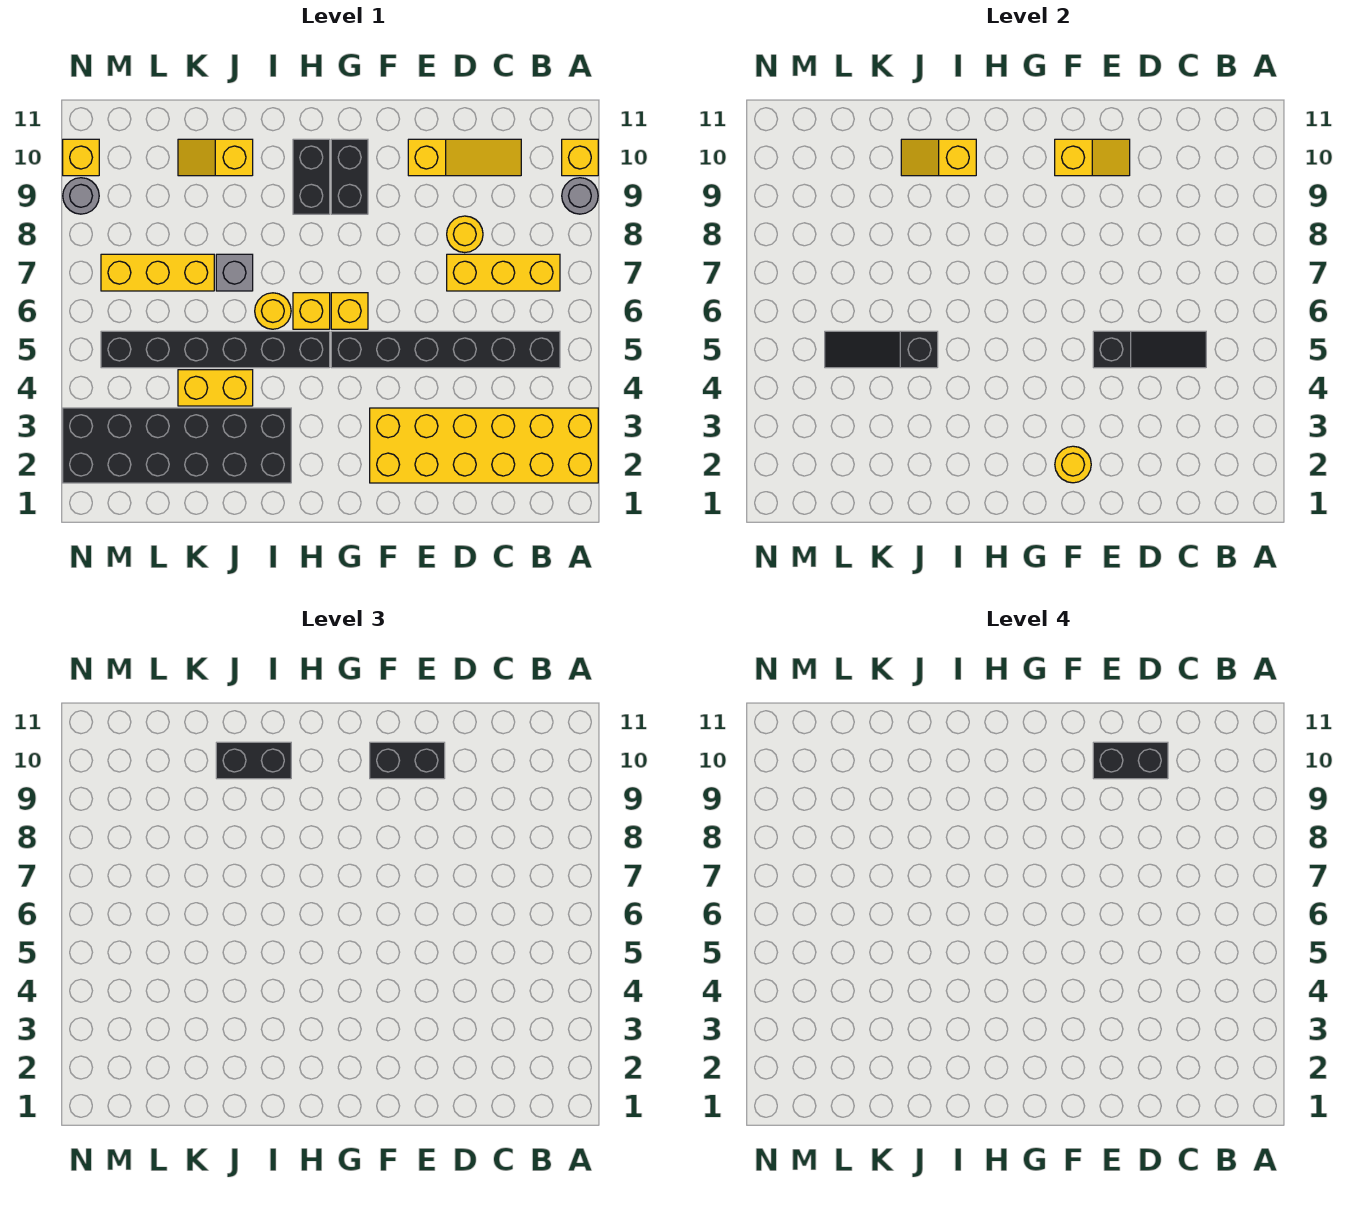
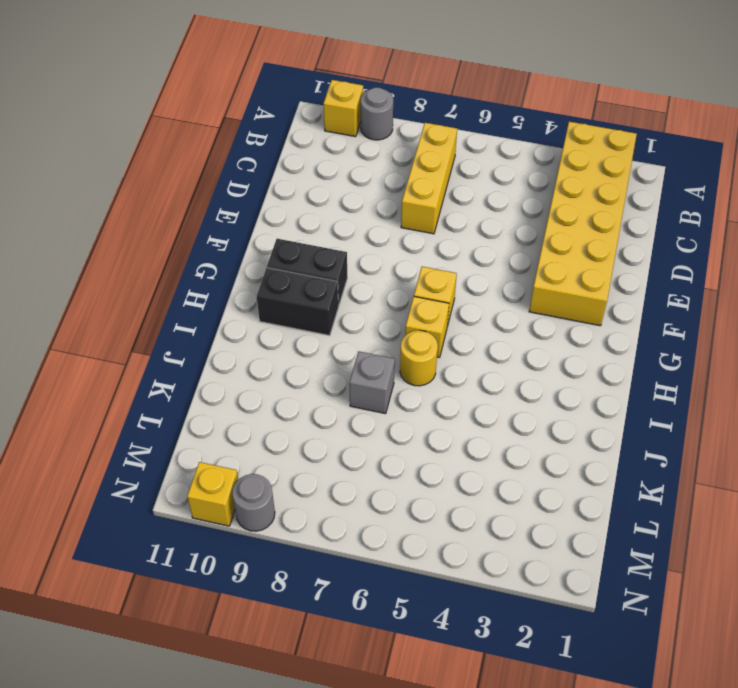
none -> black brick B5:G5 level 1
none -> yellow slope C10:E10 level 1 top E
none -> yellow round brick D8 level 1

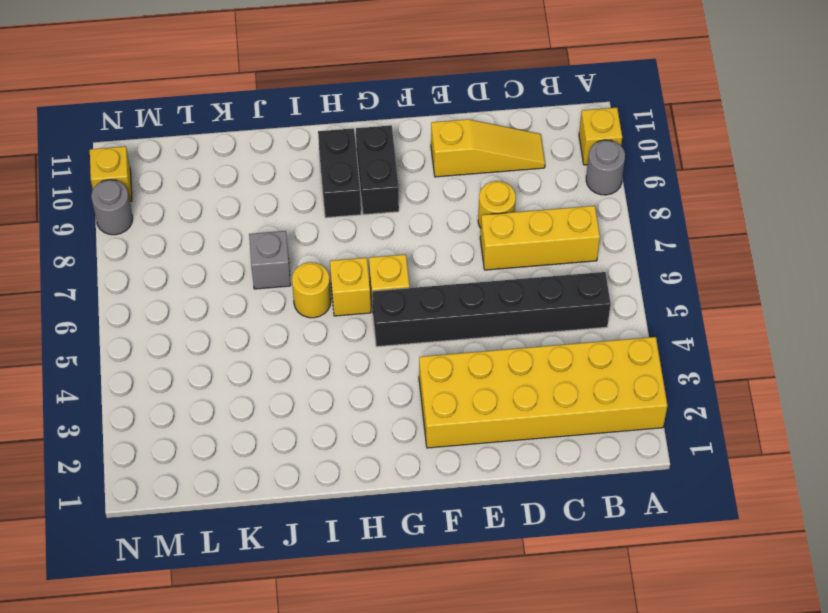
none -> black brick H5:M5 level 1
none -> black brick I2:N3 level 1
none -> yellow brick J4:K4 level 1

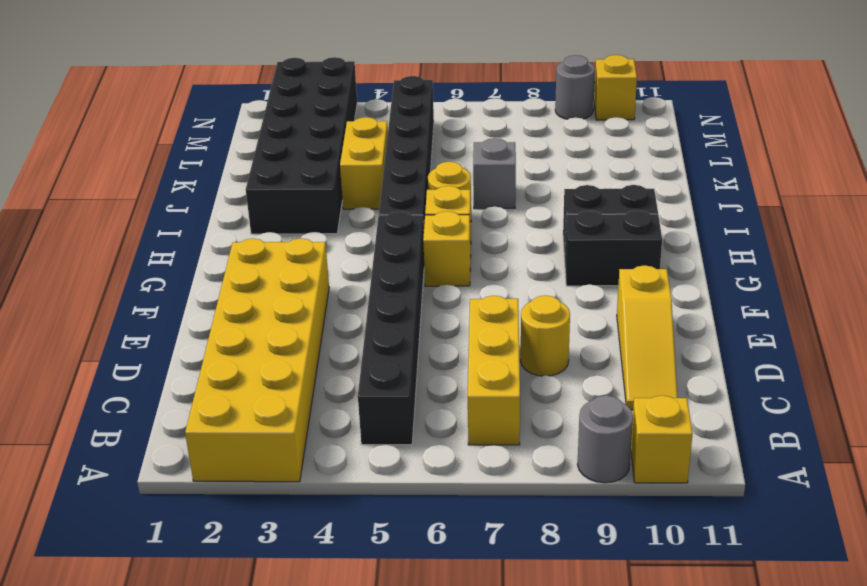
none -> yellow slope J10:K10 level 1 top J
none -> yellow brick K7:M7 level 1
none -> black slope C5:E5 level 2 top E

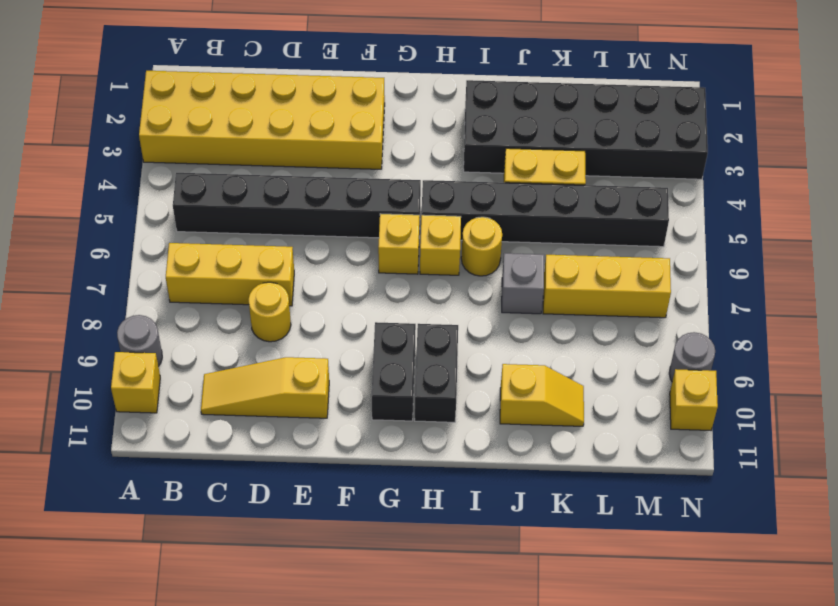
none -> black slope C5:E5 level 2 top E
none -> yellow slope E10:F10 level 2 top F
none -> yellow round brick F2 level 2

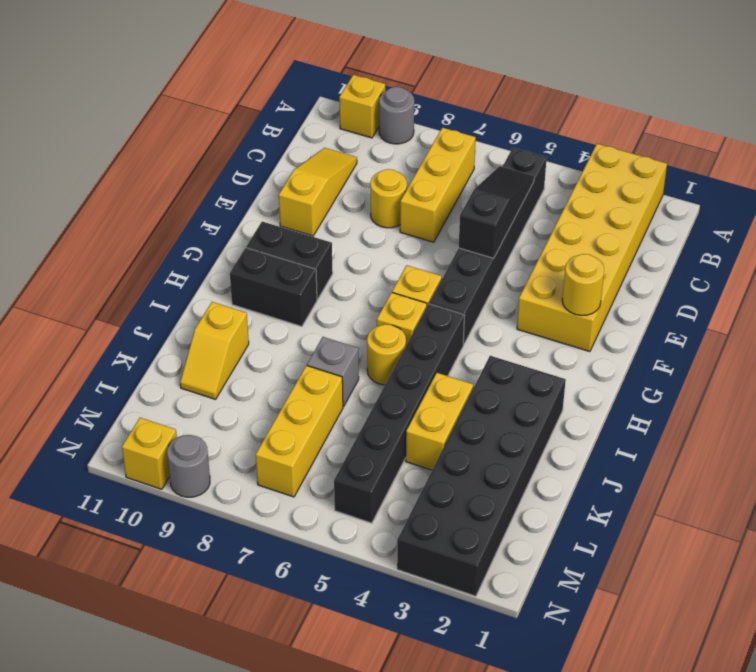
none -> yellow slope E10:F10 level 2 top F
none -> yellow slope I10:J10 level 2 top I
none -> black slope J5:L5 level 2 top J

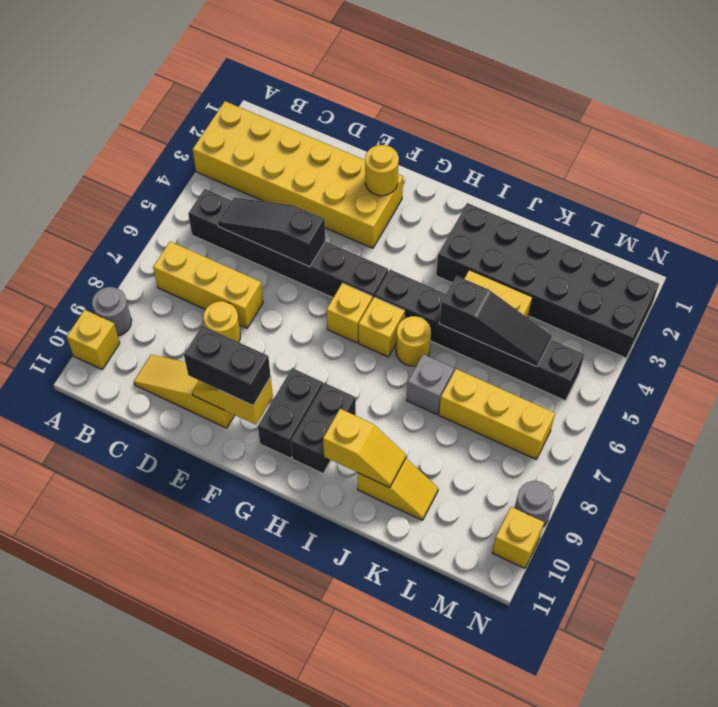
none -> black brick I10:J10 level 3
none -> black brick D10:E10 level 4

